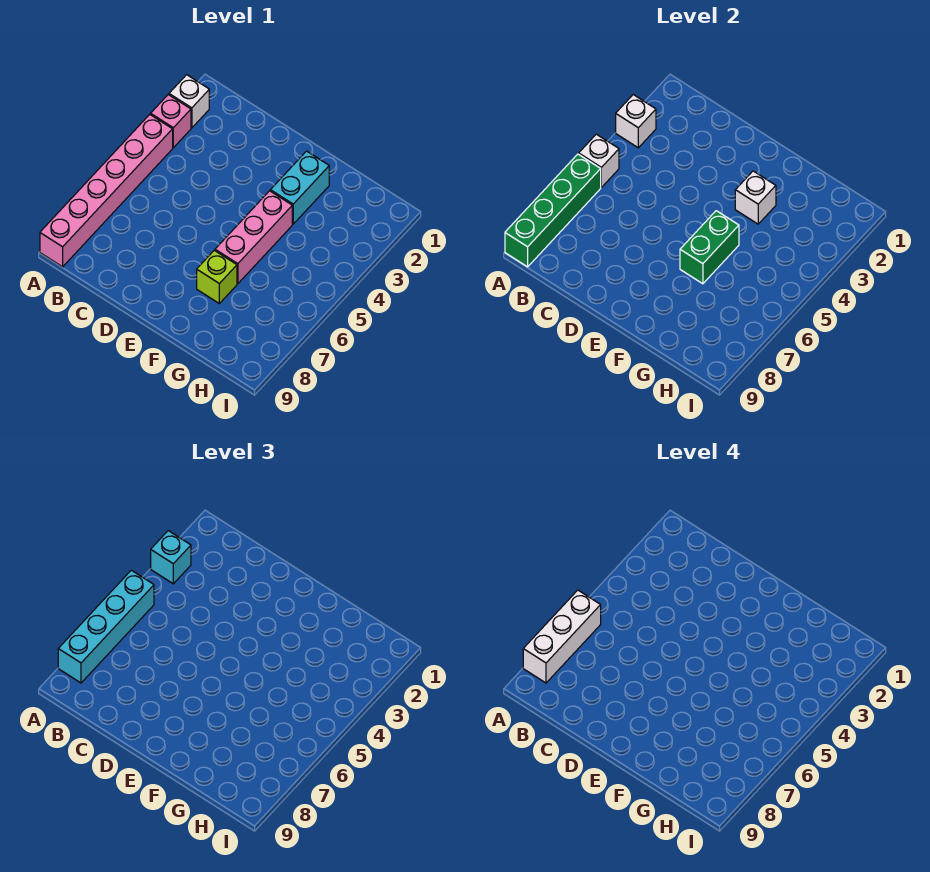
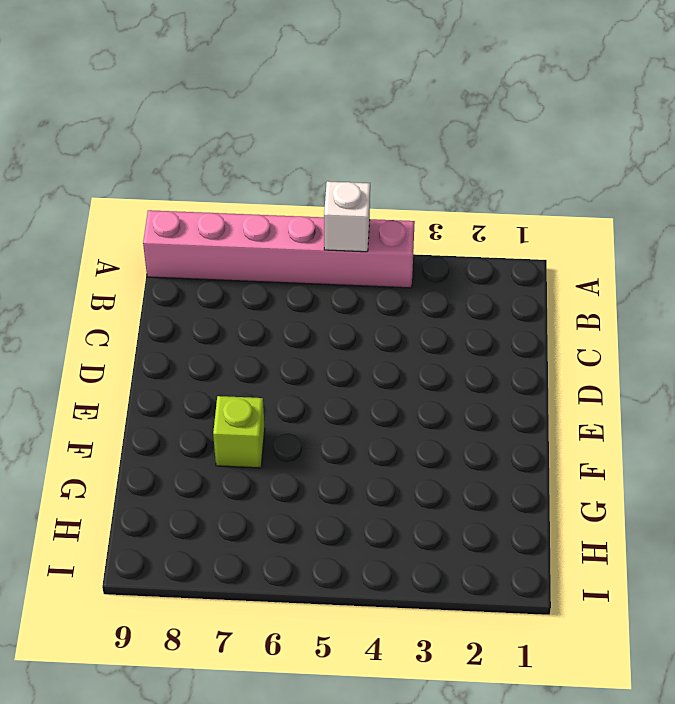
none -> white brick A2 level 1
none -> pink brick A3 level 1
none -> cyan brick F2:F3 level 1

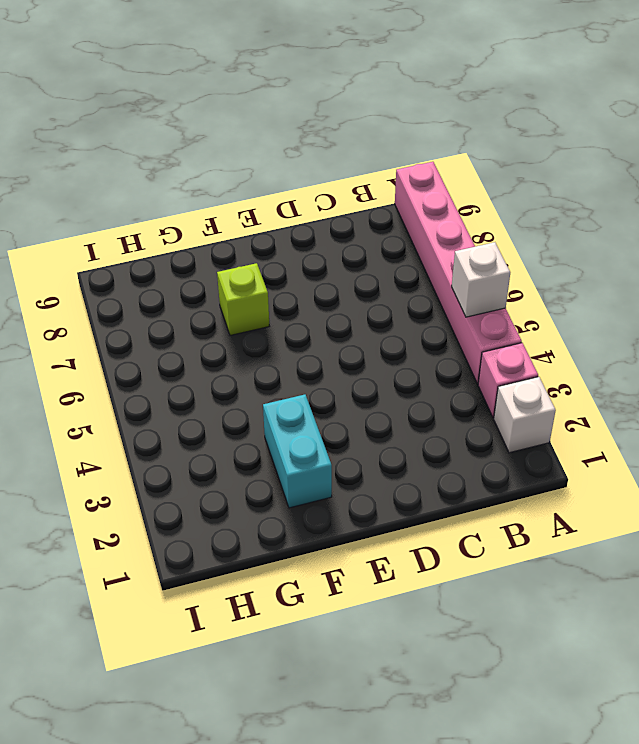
none -> pink brick F4:F6 level 1
none -> white brick A3 level 2
none -> green brick A6:A9 level 2

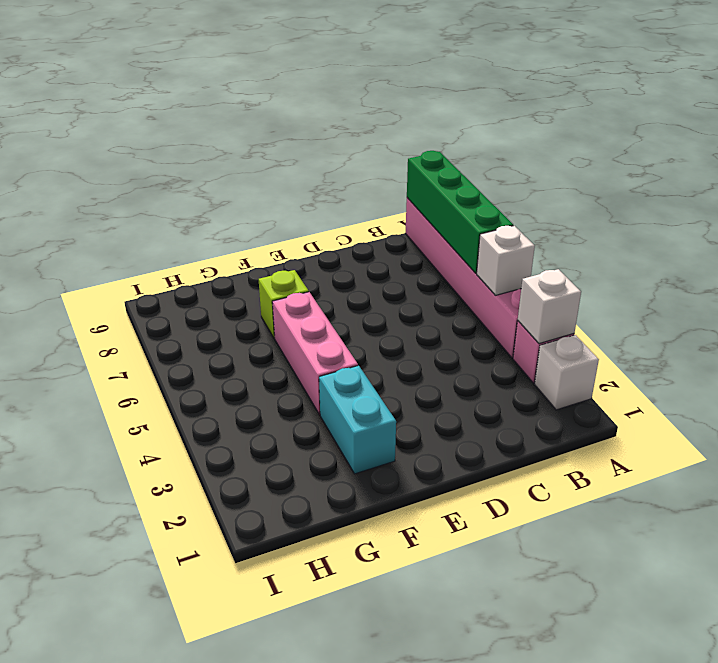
none -> white brick F3 level 2
none -> green brick F5:F6 level 2
none -> cyan brick A3 level 3

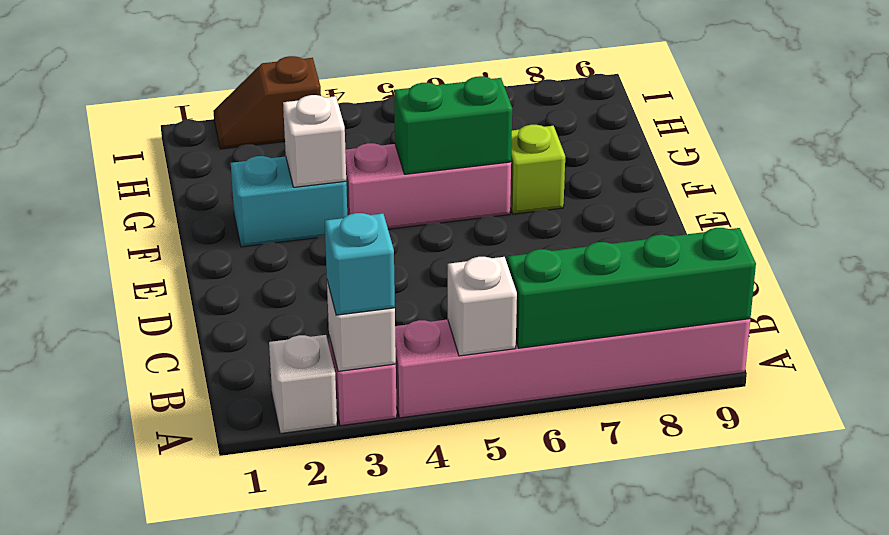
brown slope I2:I3 level 1 top 3 -> none
none -> cyan brick A5:A8 level 3
none -> white brick A6:A8 level 4

